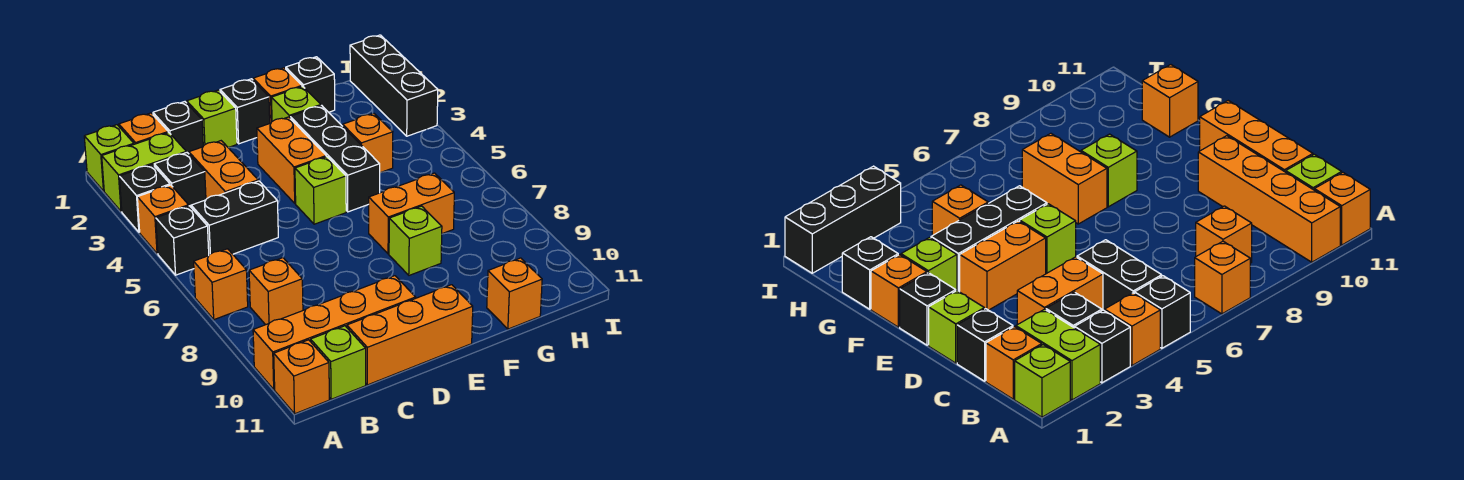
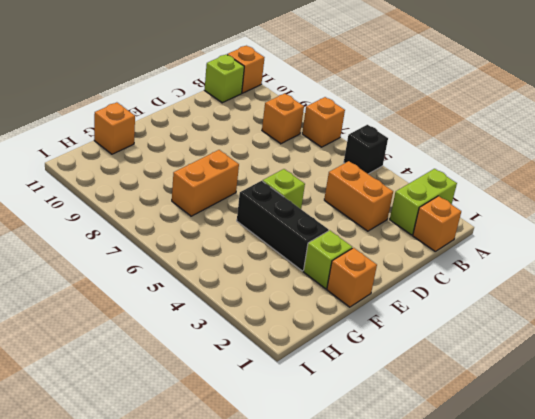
none -> lime brick A1 level 1
none -> black brick A3 level 1
none -> orange brick A4 level 1

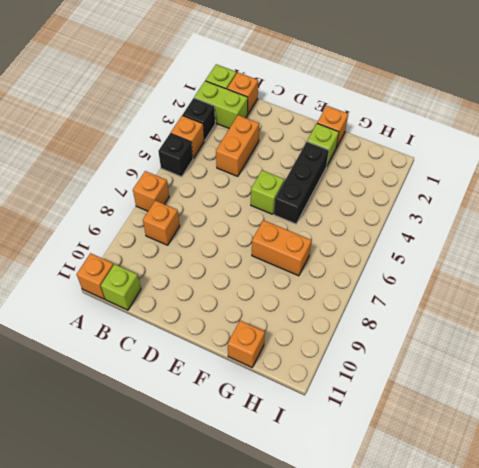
none -> orange brick A10:D10 level 1
none -> black brick B3 level 1
none -> black brick B5:C5 level 1

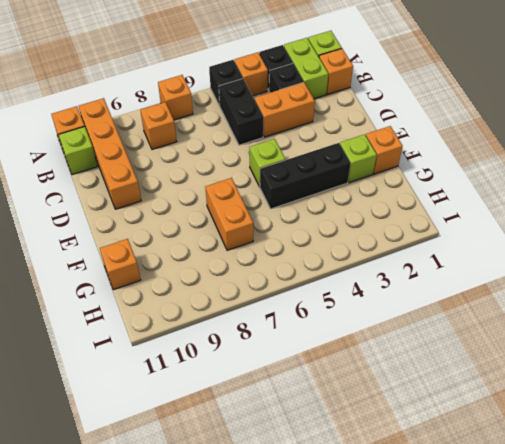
none -> black brick C1 level 1
none -> orange brick C11:E11 level 1
none -> lime brick D1 level 1

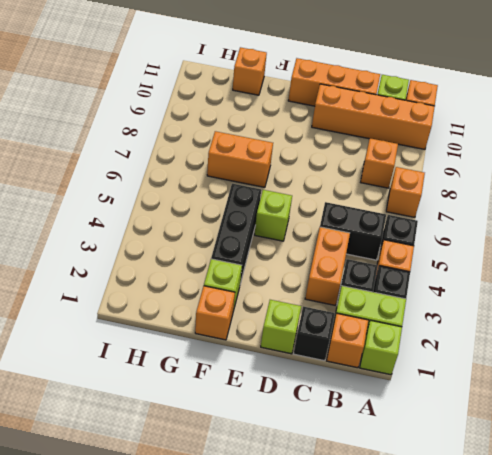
none -> black brick E1 level 1
none -> orange brick E3:E4 level 1
none -> lime brick F8 level 1

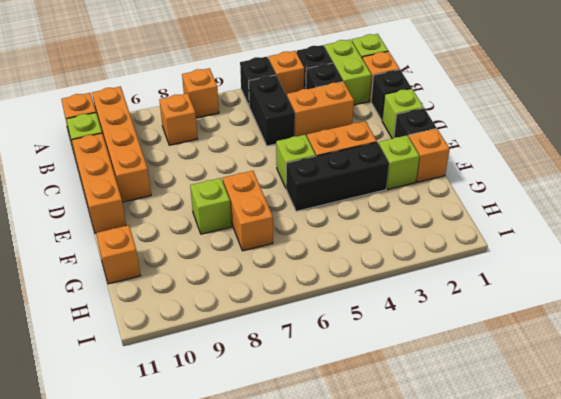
none -> black brick G1 level 1
none -> orange brick G4 level 1
none -> black brick I1:I3 level 1

